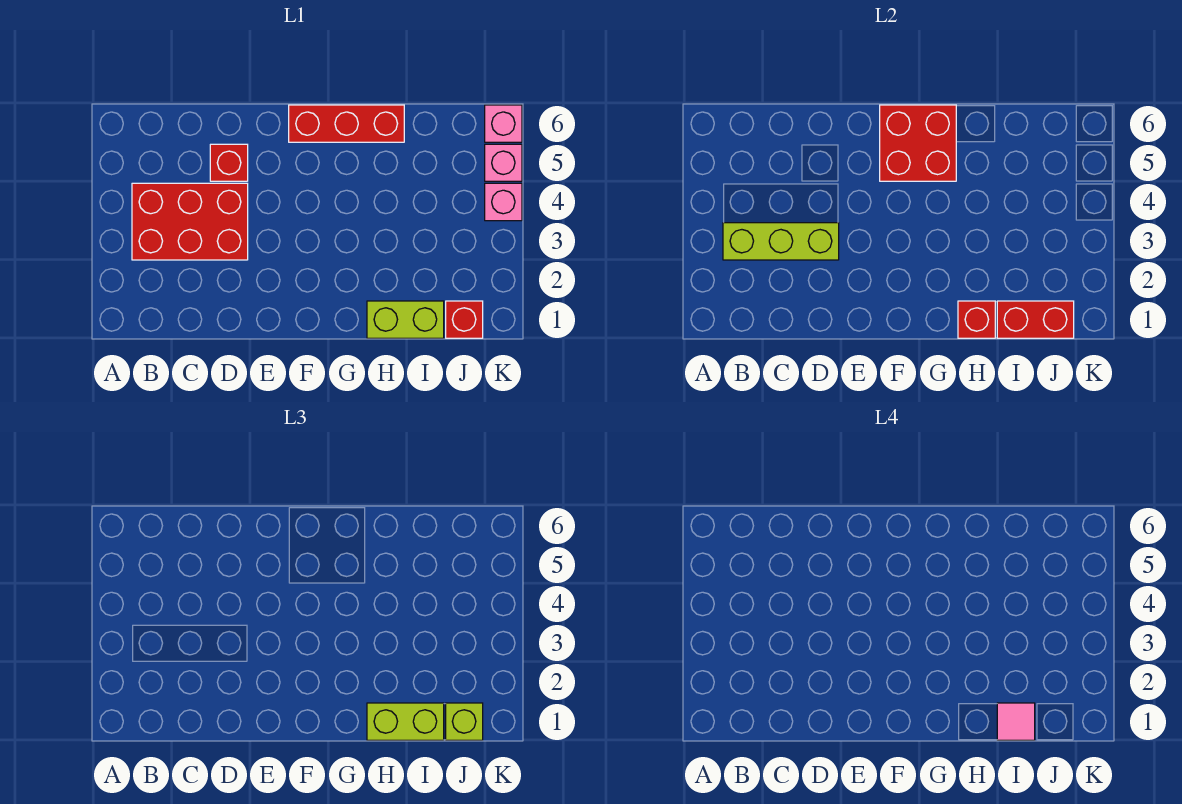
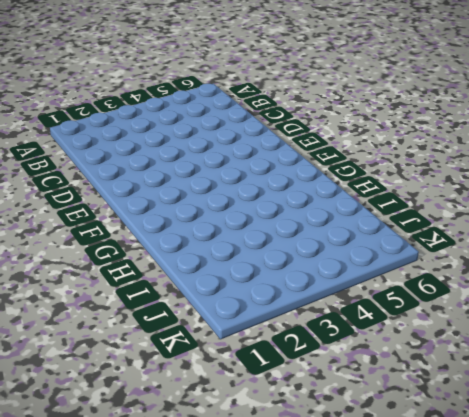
none -> red brick B3:D4 level 1
none -> red brick D5 level 1
none -> red brick F6:H6 level 1

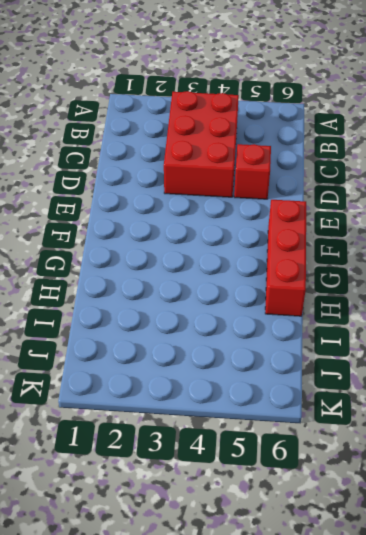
none -> lime brick H1:I1 level 1
none -> red brick J1 level 1
none -> pink brick K4 level 1

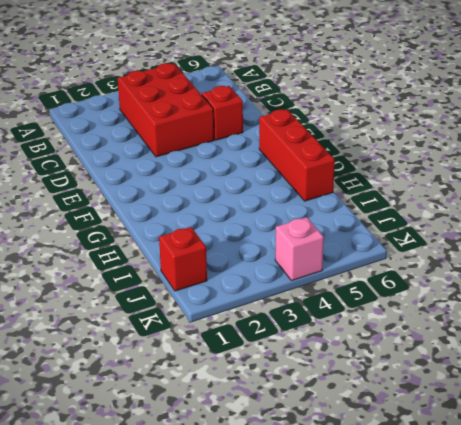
none -> lime brick H1:I1 level 1
none -> pink brick K5 level 1
none -> pink brick K6 level 1

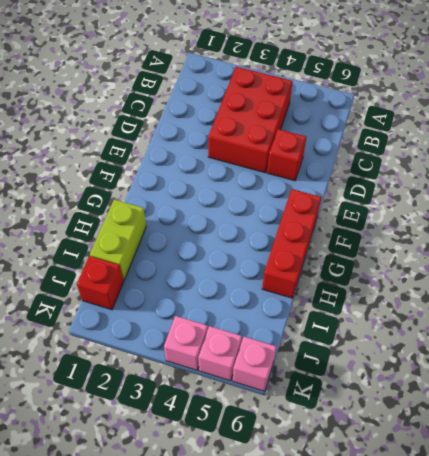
none -> lime brick B3:D3 level 2
none -> red brick F5:G6 level 2
none -> red brick H1 level 2

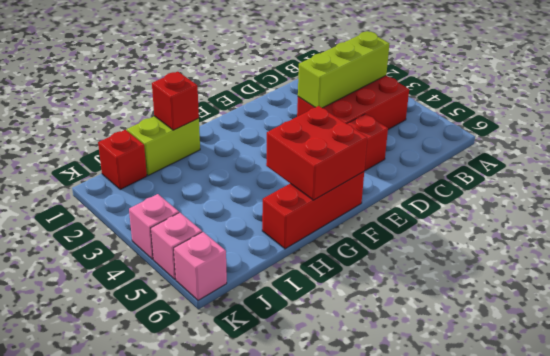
none -> red brick I1:J1 level 2
none -> lime brick H1:I1 level 3
none -> lime brick J1 level 3

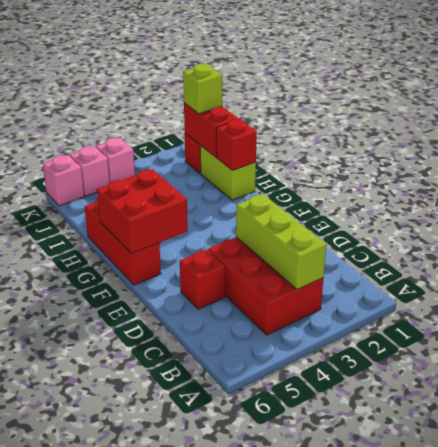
none -> lime brick H1:I1 level 3
none -> pink tile I1 level 4

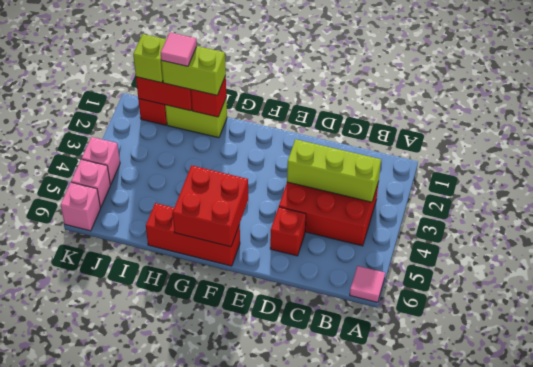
pink tile A6 level 1 -> none

